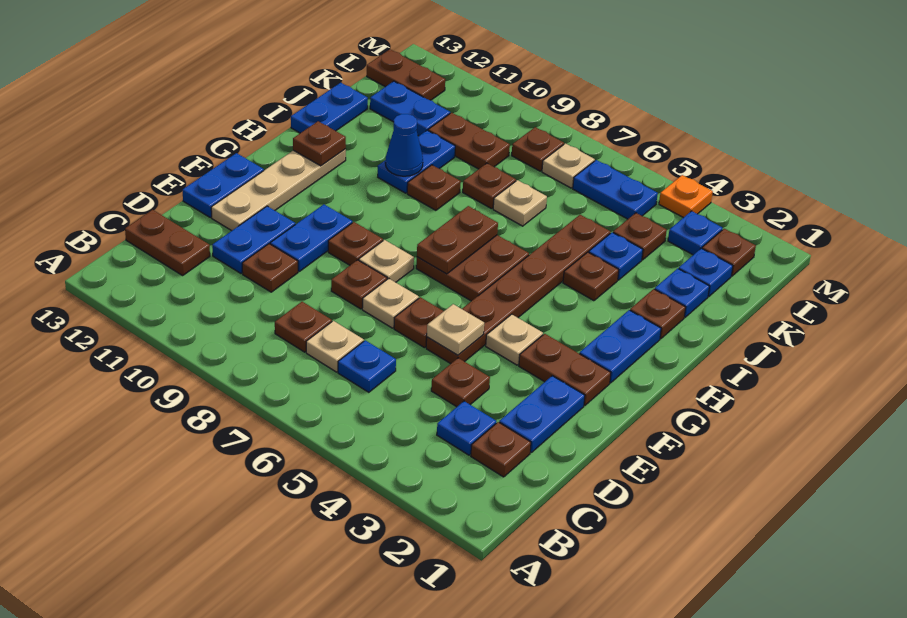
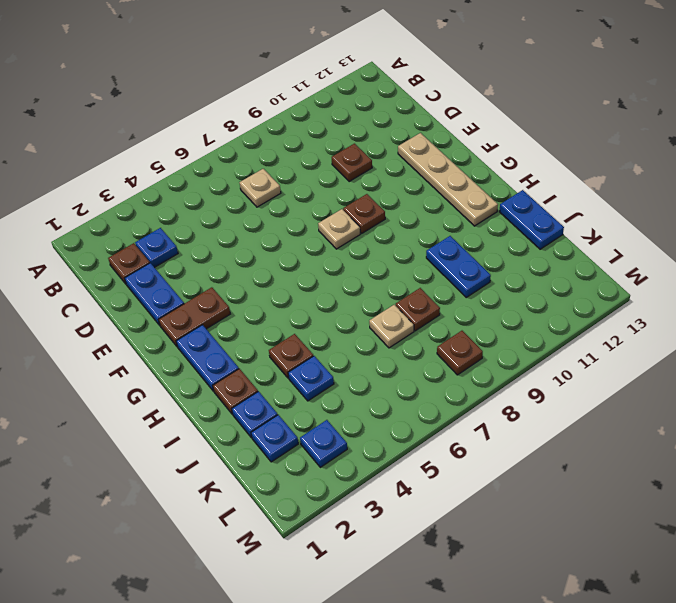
none -> blue plate C6 level 1
none -> brown plate C8 level 1
none -> brown plate C12:C13 level 1
none -> brown plate D4 level 1

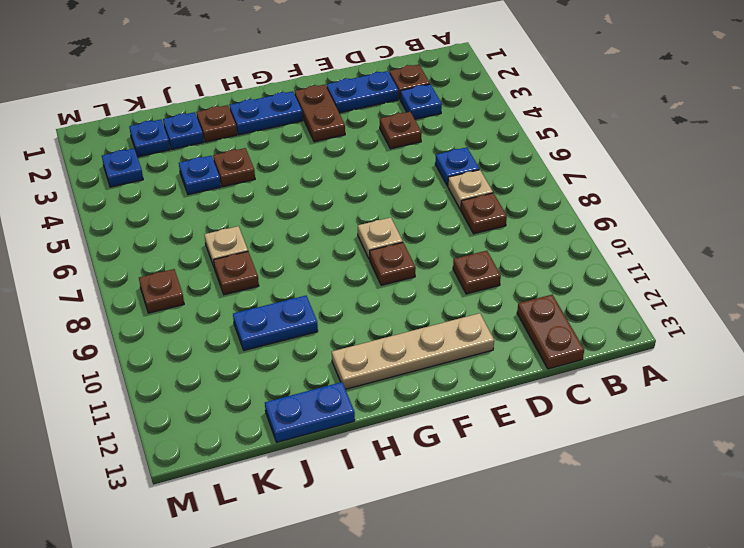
none -> blue plate D11:E11 level 1
none -> brown plate E5:J5 level 1
none -> brown plate E6 level 1
none -> tan plate E7 level 1

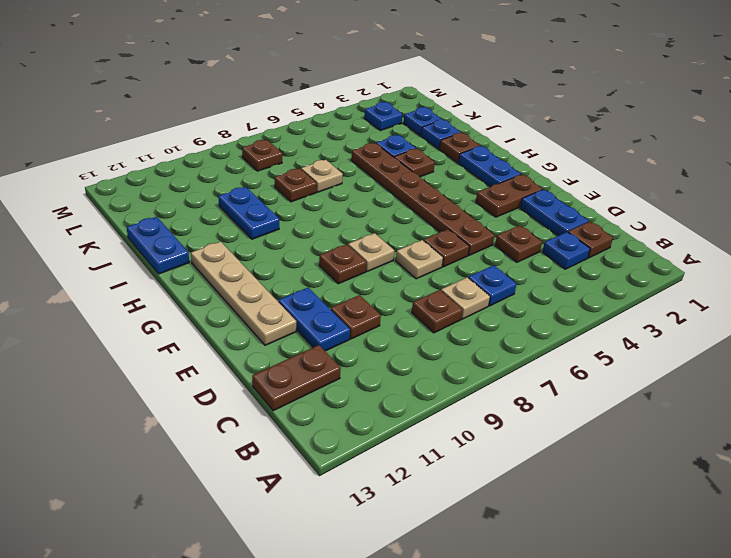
none -> brown plate E8 level 1
none -> blue plate E10:F10 level 1
none -> blue plate E13:F13 level 1
none -> tan plate F4 level 1

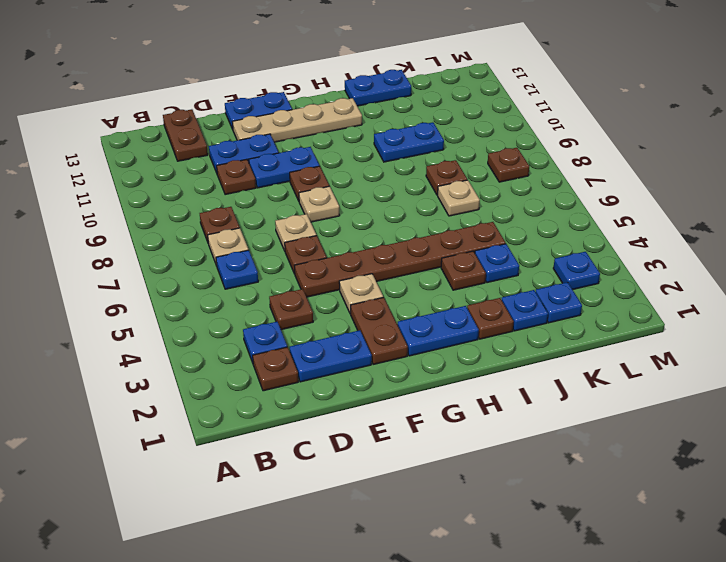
none -> brown plate E8 level 1
none -> brown plate G6:H7 level 1
none -> brown plate I9 level 1
none -> brown plate K4 level 1

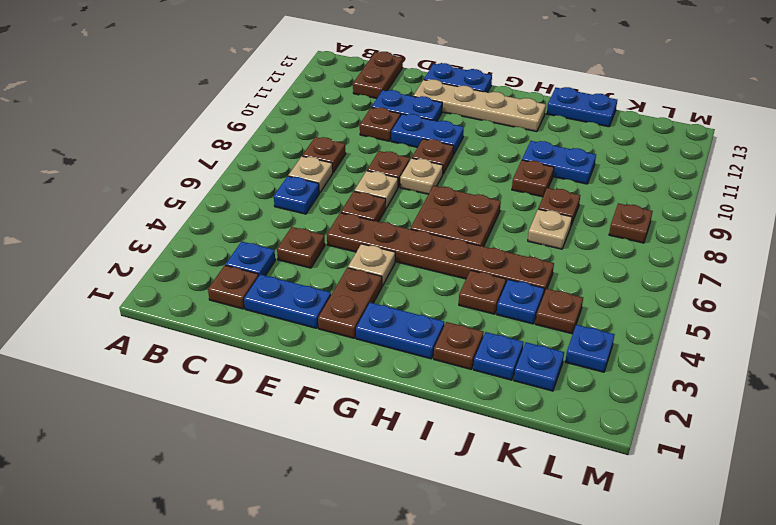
none -> brown plate K9:K10 level 1
none -> blue plate K11:K12 level 1
none -> brown plate L2 level 1
none -> blue plate L5:L6 level 1

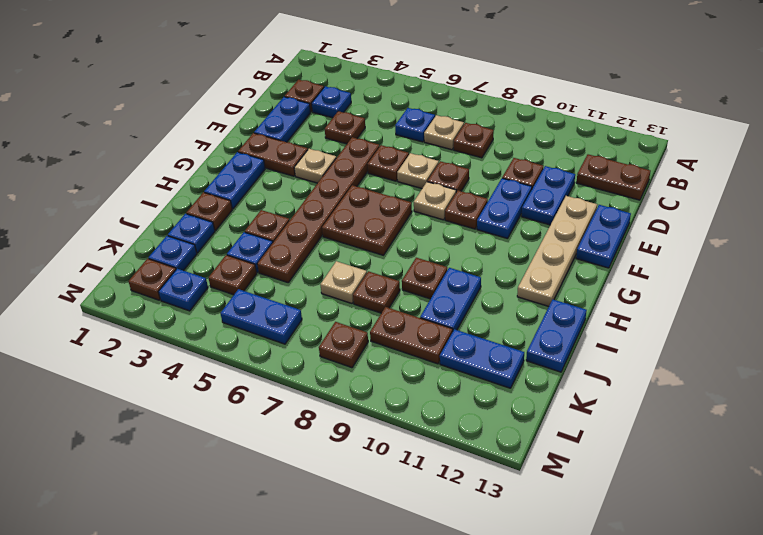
none -> tan plate L7 level 1
none -> brown plate L12:L13 level 1
none -> orange plate M4 level 1
none -> tan plate E5 level 2

